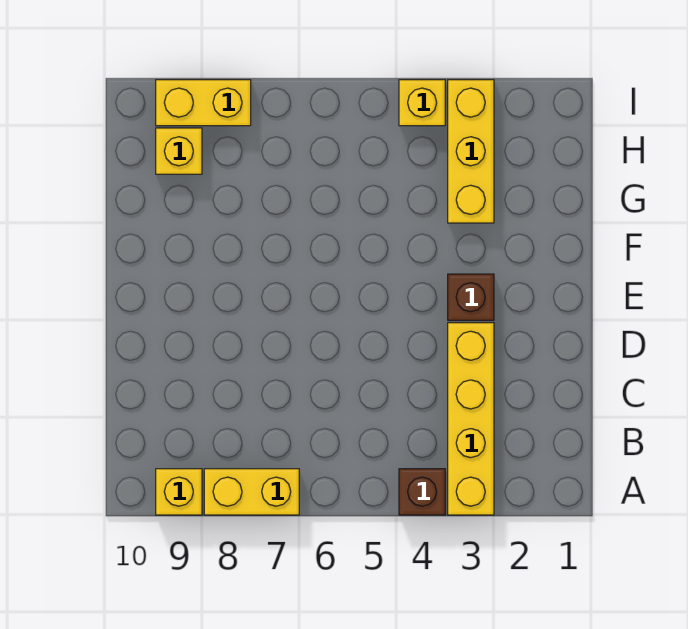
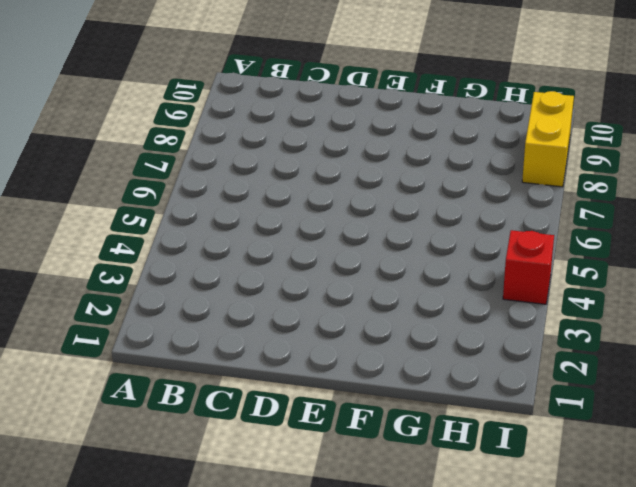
red brick I4 level 1 -> yellow brick I4 level 1
none -> yellow brick A3:D3 level 1
none -> brown brick A4 level 1

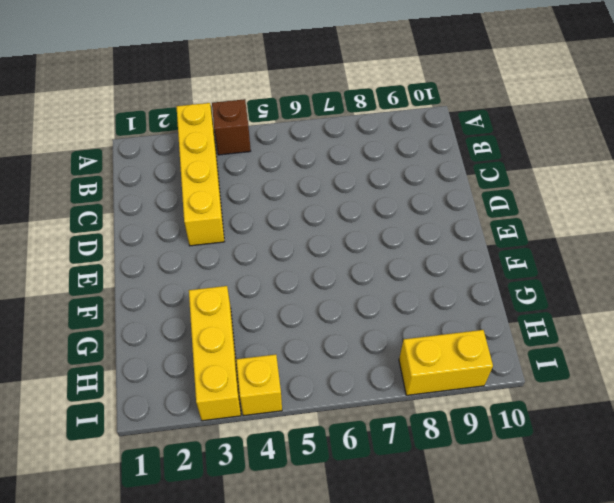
none -> yellow brick A7:A8 level 1
none -> yellow brick A9 level 1

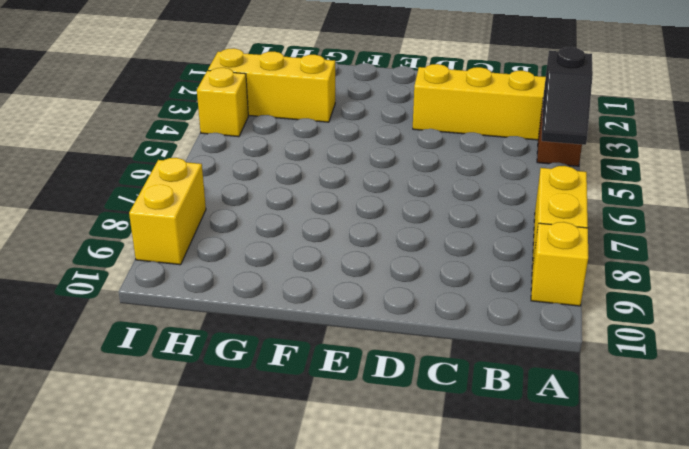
black slope A4:A5 level 2 top 4 -> none
none -> brown brick E3 level 1
none -> yellow brick H9 level 1

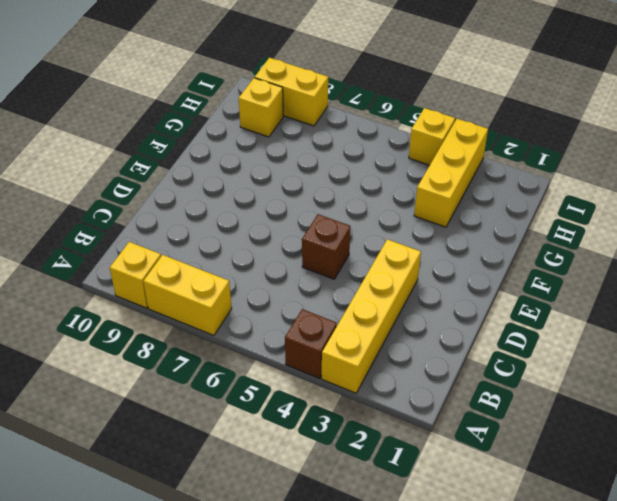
brown brick D5 level 1 -> brown brick E3 level 1

